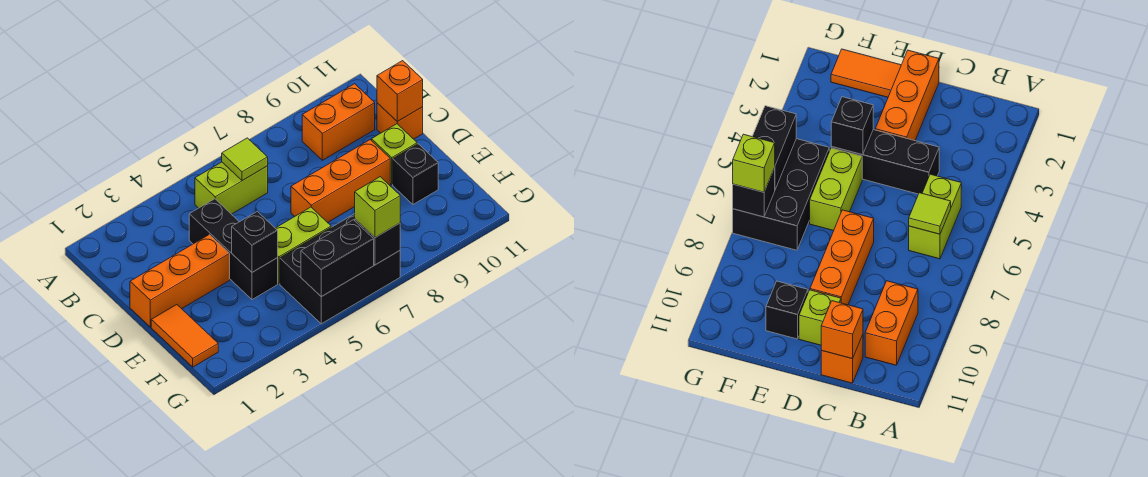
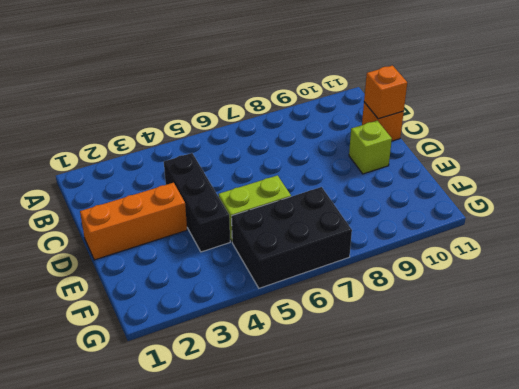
none -> lime brick B5:B6 level 1
none -> orange brick B9:B10 level 1
none -> orange brick D7:D9 level 1

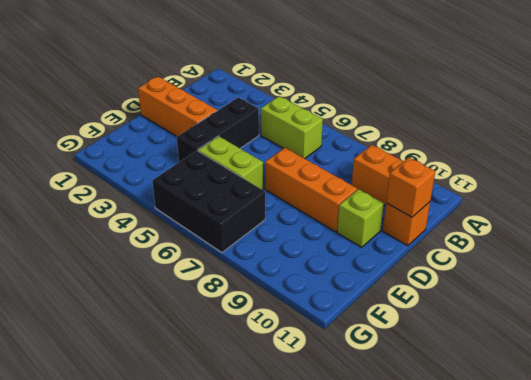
none -> orange tile E1:F1 level 1
none -> black brick E10 level 1
none -> lime tile B6 level 2

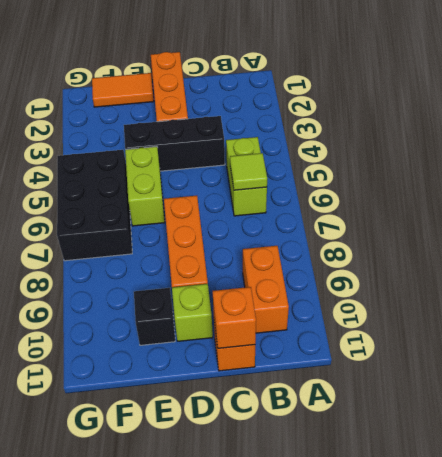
none -> black brick E4 level 2
none -> black brick G5:G6 level 2
none -> black brick G7 level 2

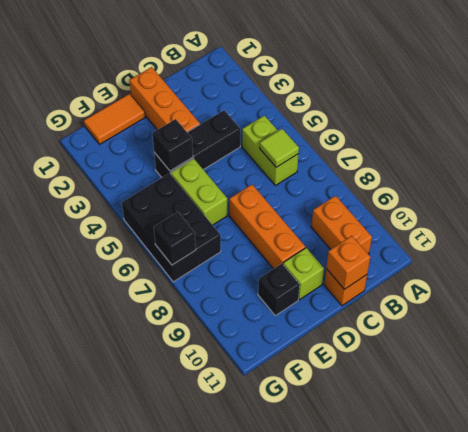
none -> black brick G5:G6 level 2
none -> lime brick G7 level 3

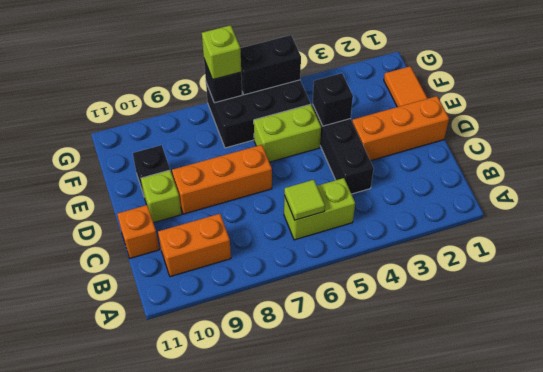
none -> orange brick C11 level 2

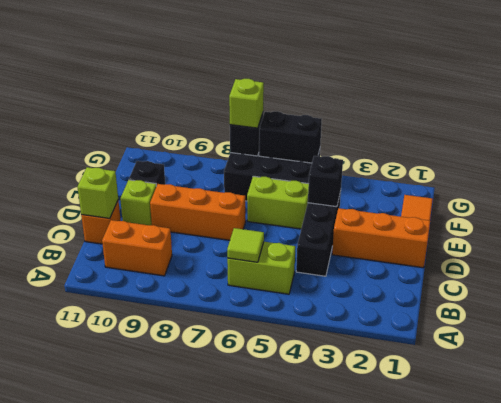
lime brick C11 level 2 -> orange brick C11 level 2

